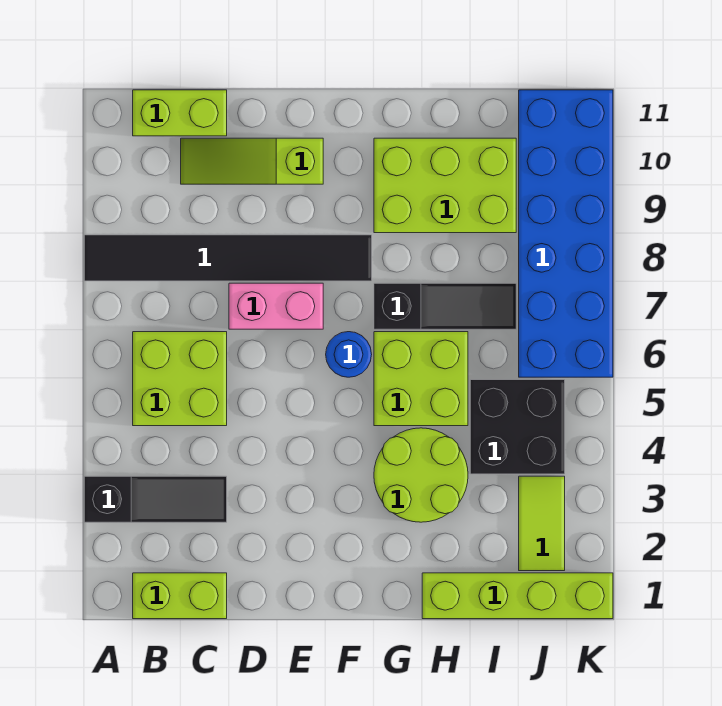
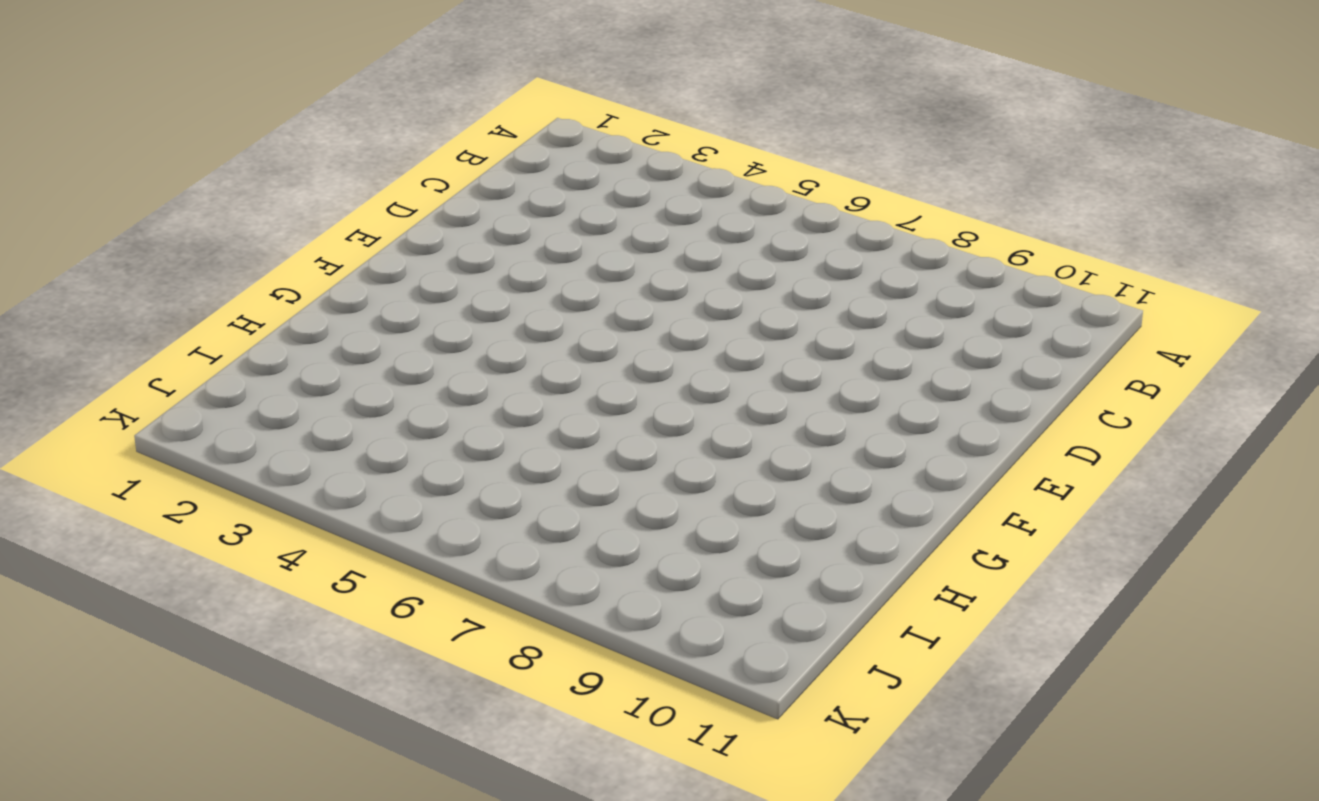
none -> black slope A3:C3 level 1 top A
none -> black tile A8:F8 level 1
none -> lime brick B1:C1 level 1

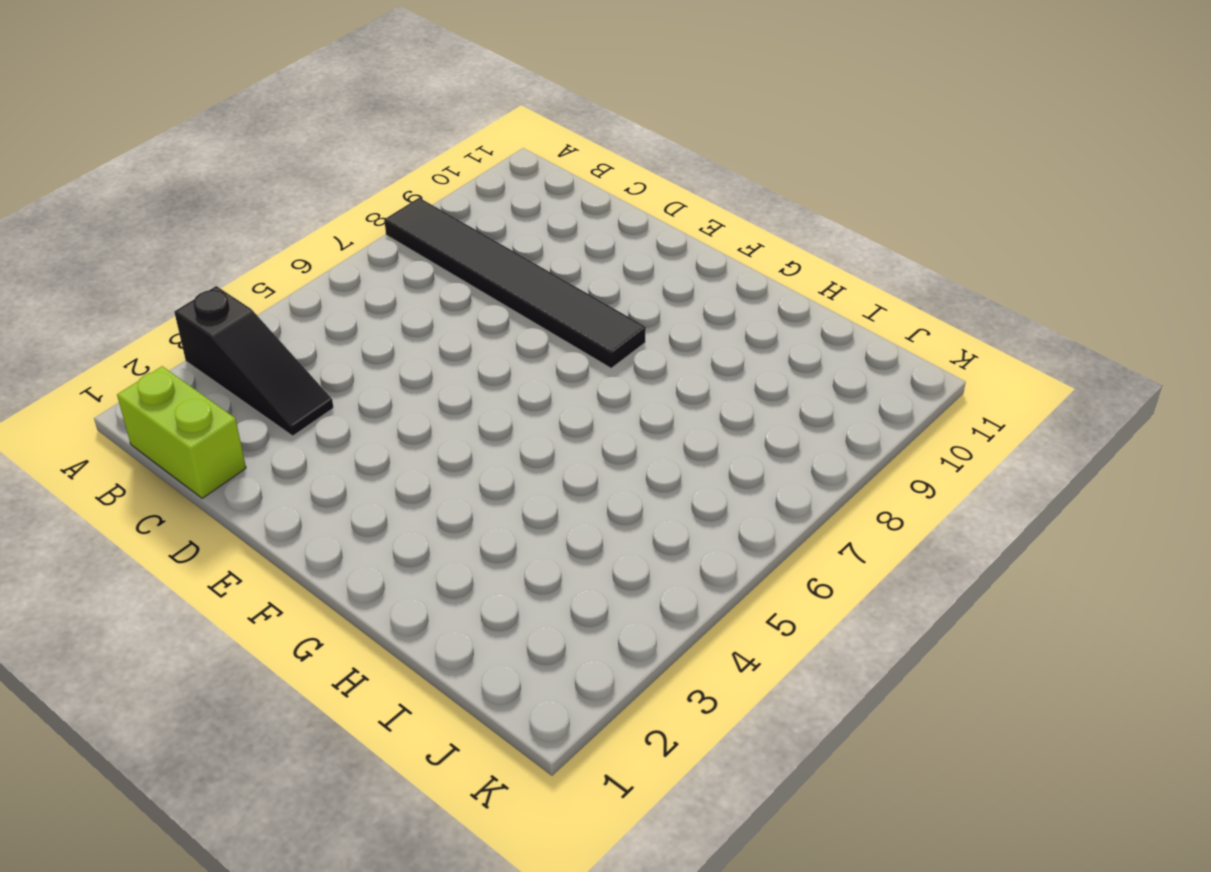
none -> lime brick B5:C6 level 1
none -> lime brick B11:C11 level 1
none -> lime slope C10:E10 level 1 top E

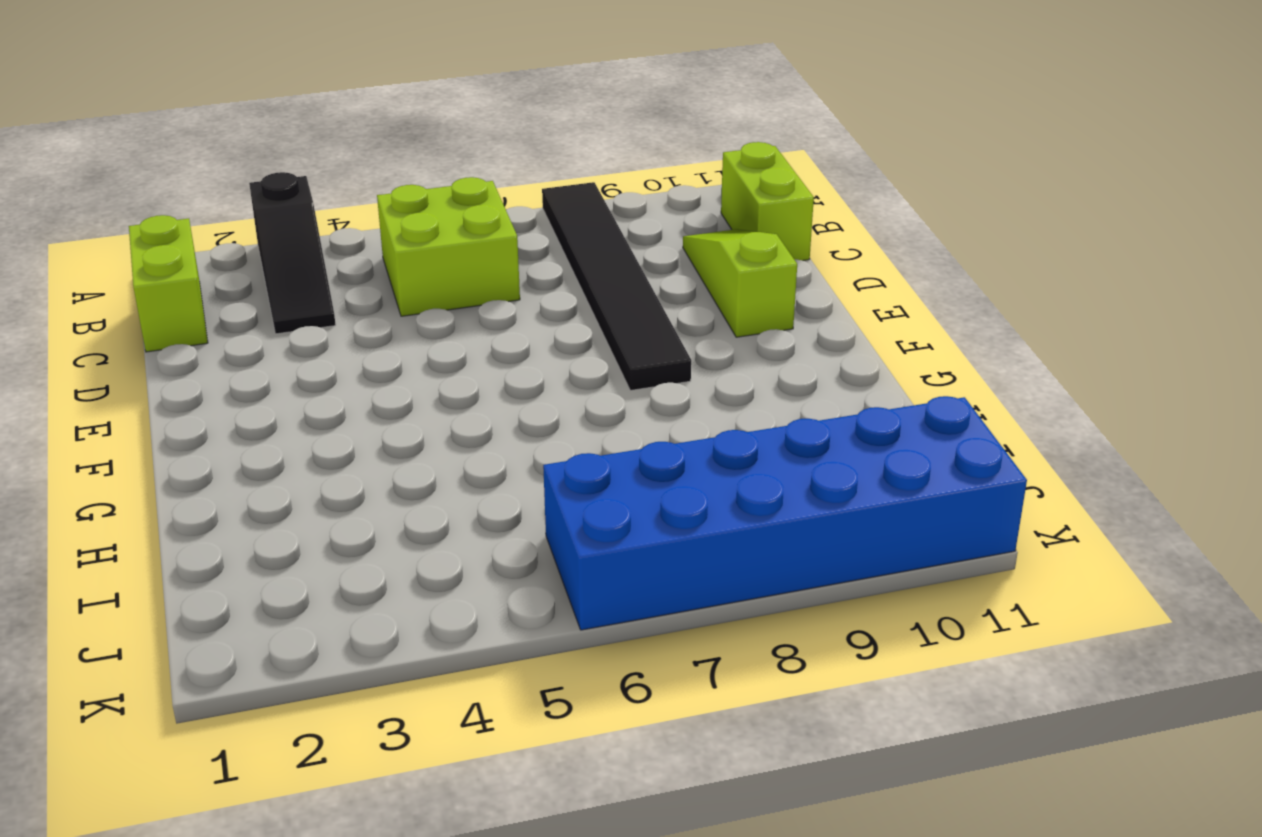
none -> pink brick D7:E7 level 1
none -> blue round brick F6 level 1
none -> lime round brick G3:H4 level 1

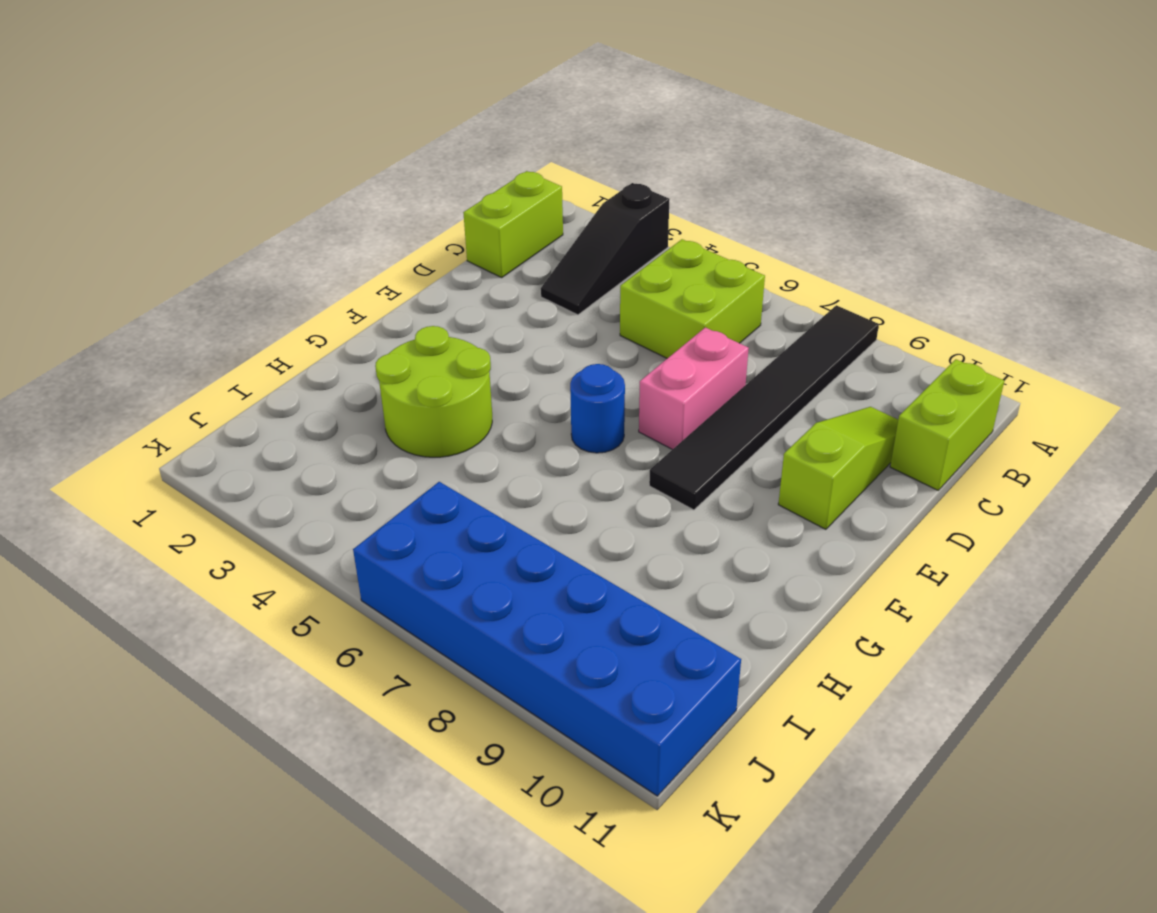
none -> lime brick G5:H6 level 1
none -> black slope G7:I7 level 1 top G
none -> lime brick G9:I10 level 1

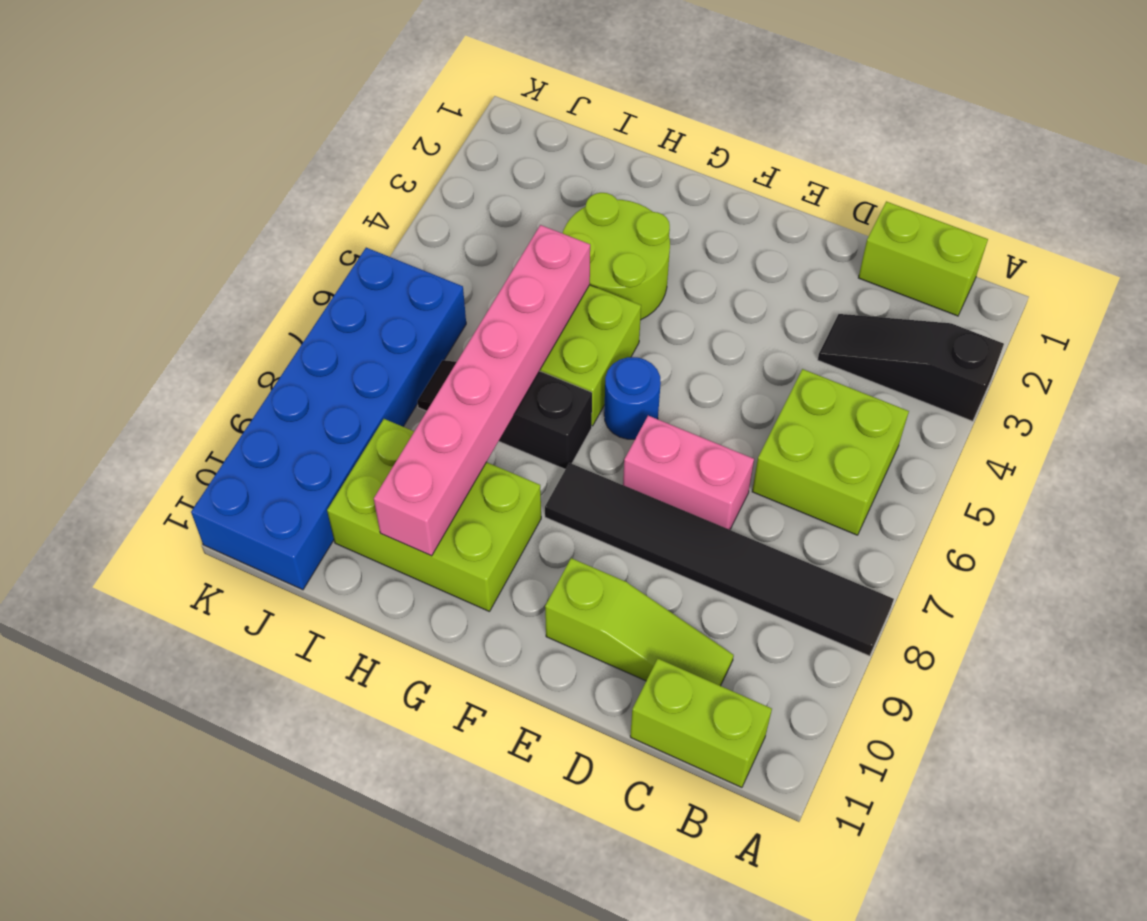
pink brick H5:H10 level 2 -> none
none -> lime brick H1:K1 level 1
none -> black brick I4:J5 level 1
none -> lime tile J2:J3 level 1

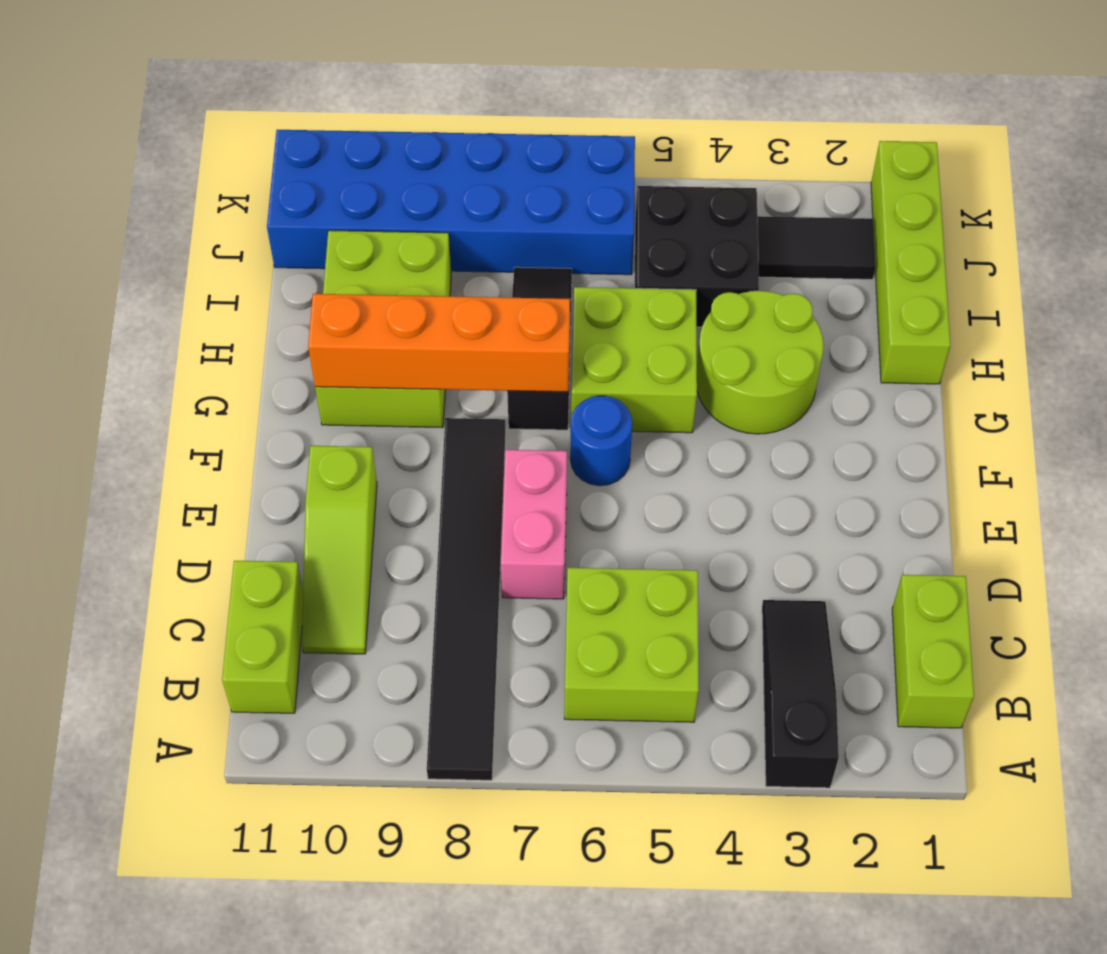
orange brick G7:G10 level 2 -> none
black tile J2:J3 level 1 -> lime tile J2:J3 level 1

